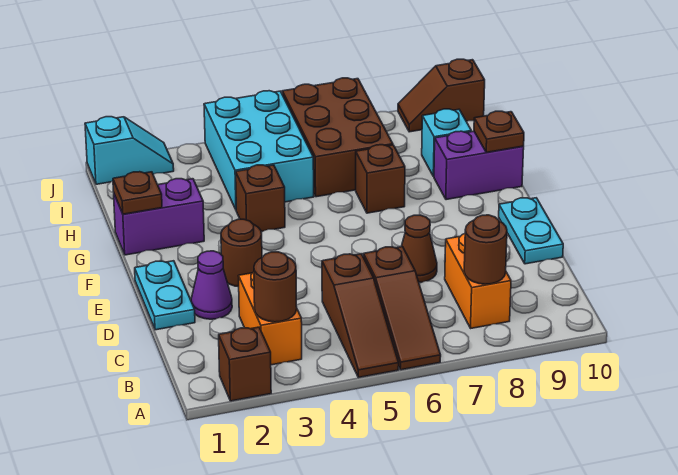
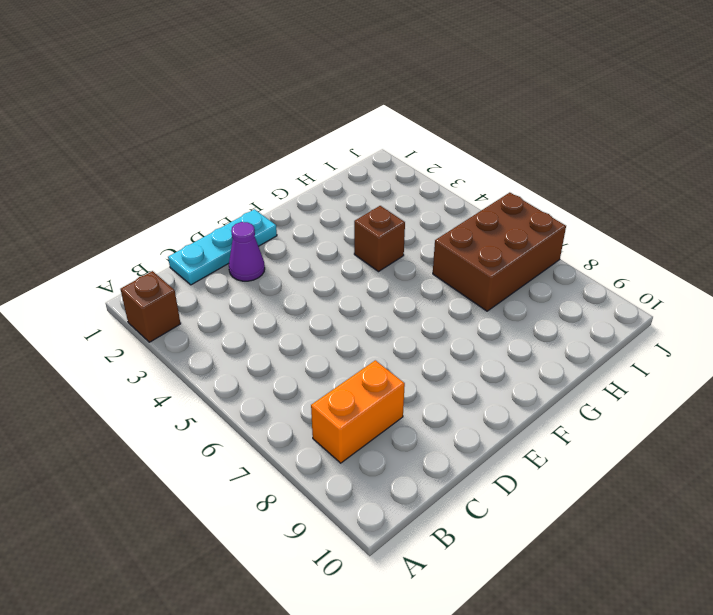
cyan plate C1:E1 level 1 -> cyan plate D1:E1 level 1
none -> brown slope A5:C5 level 1 top C
none -> brown slope A6:C6 level 1 top C
none -> orange brick B3:C3 level 1

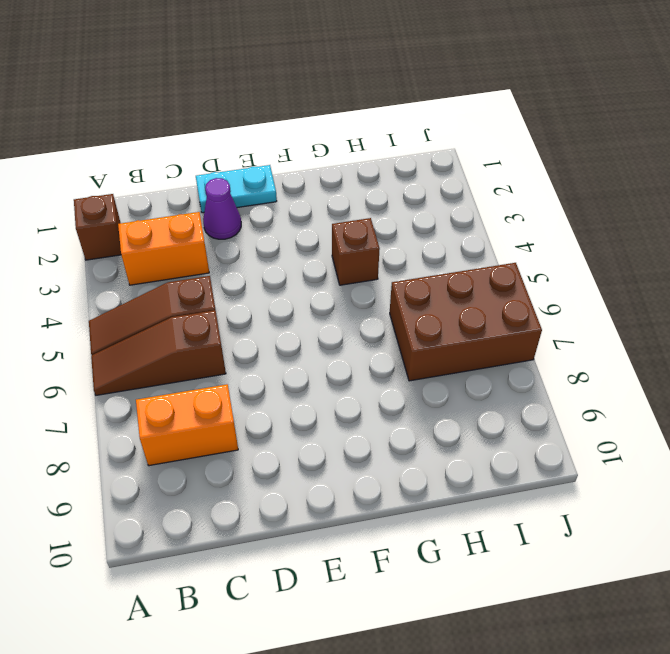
none -> brown cone D7 level 1
none -> cyan plate D10:E10 level 1
none -> brown round brick E3 level 1

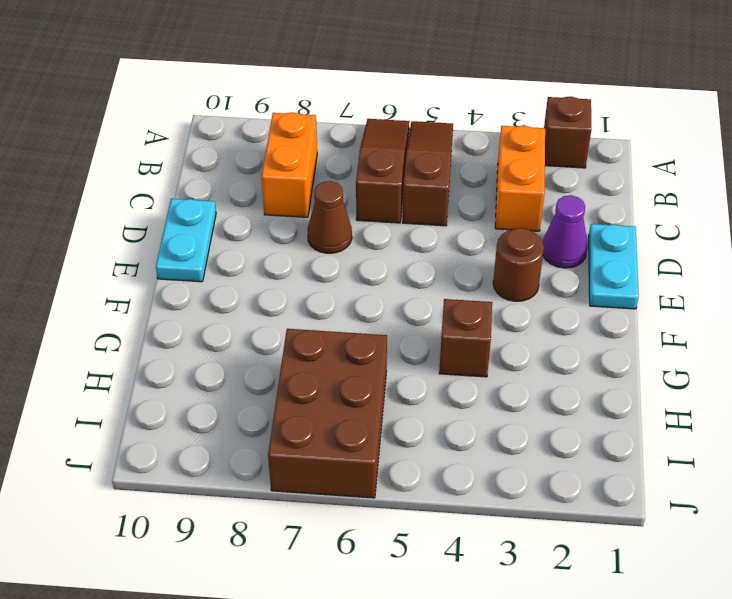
none -> purple brick G1:G2 level 1
none -> brown brick G7 level 1
none -> purple brick G9:G10 level 1

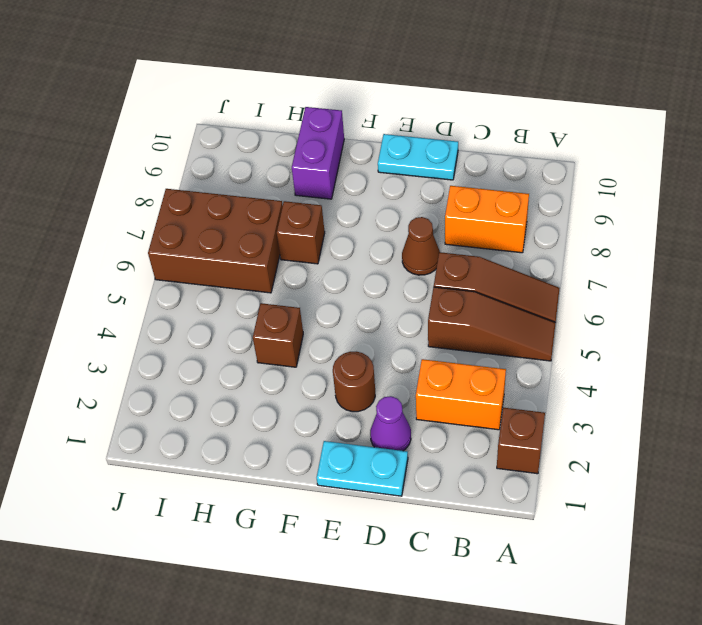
none -> purple brick G1:G2 level 1
none -> cyan brick H4:J5 level 1
none -> cyan brick H9 level 1

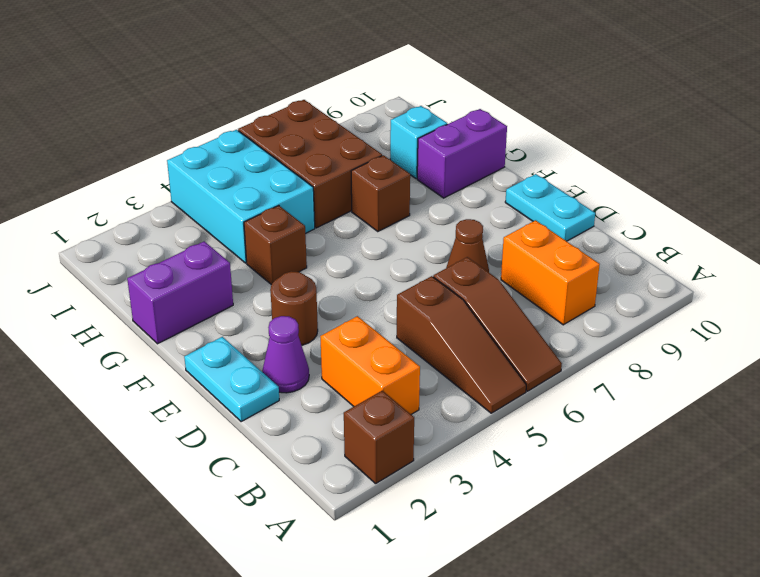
none -> cyan slope J1:J2 level 1 top 1
none -> brown slope J9:J10 level 1 top 10
none -> brown round brick B3 level 2

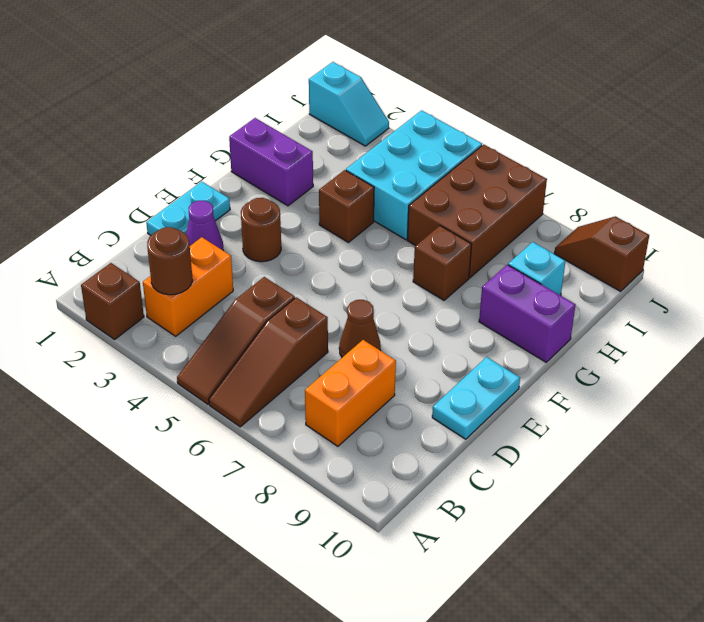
none -> brown round brick B8 level 2
none -> brown plate G1 level 2
none -> brown plate G10 level 2

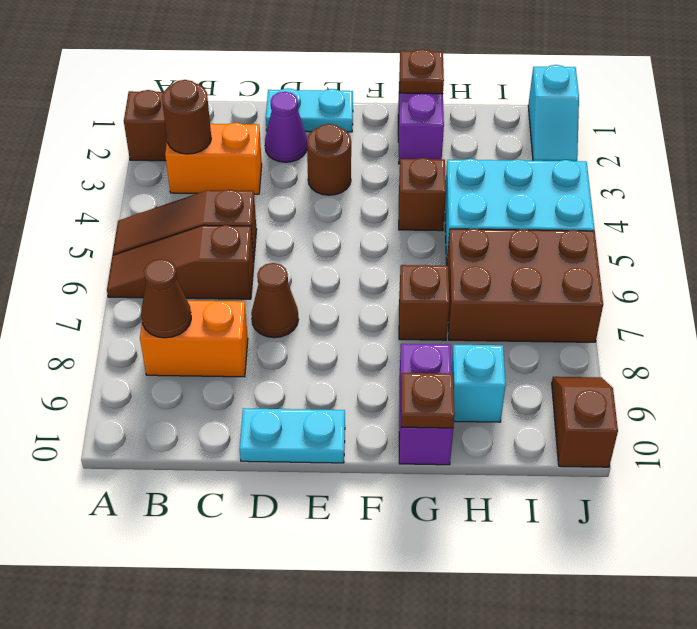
brown cone B8 level 2 -> brown round brick B8 level 2

